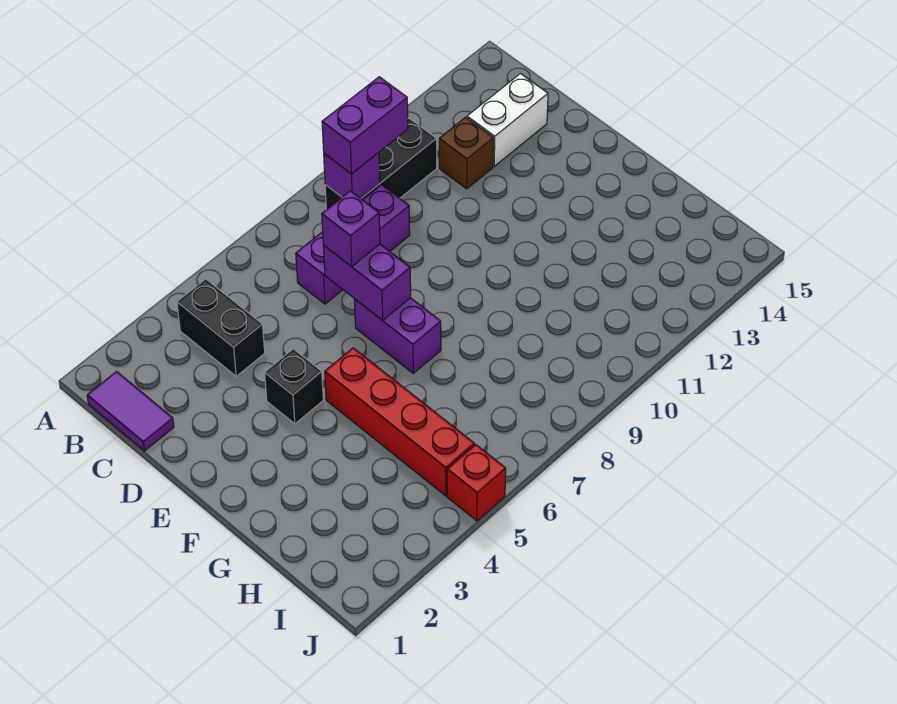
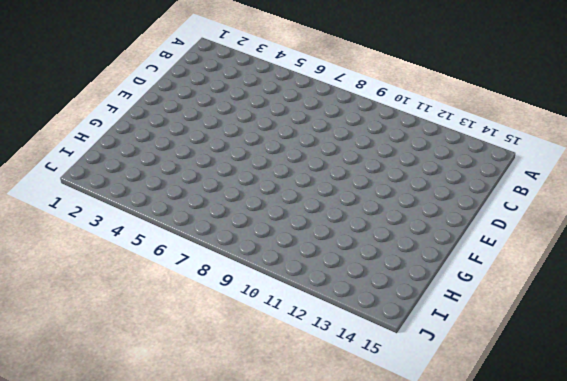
none -> purple tile B1:C1 level 1
none -> black brick B4:C4 level 1
none -> black brick B9:B11 level 1

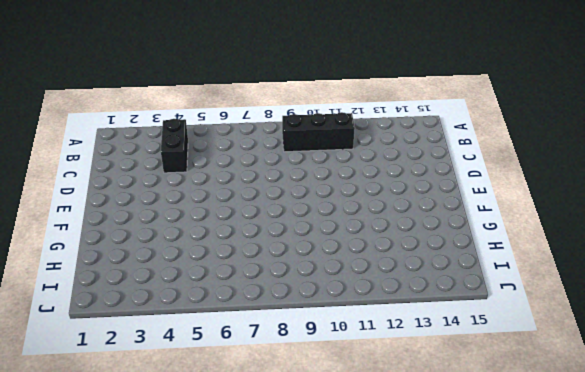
none -> purple tile B1:C1 level 1
none -> purple brick C7:C9 level 1
none -> brown brick C12 level 1

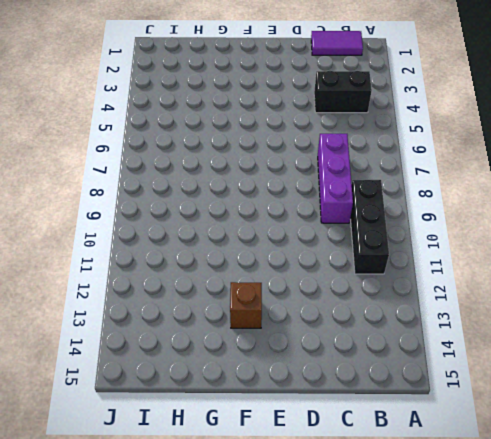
brown brick F13 level 1 -> brown brick C12 level 1
none -> white brick C13:C14 level 1
none -> black brick E4 level 1
none -> purple brick E7:F7 level 1

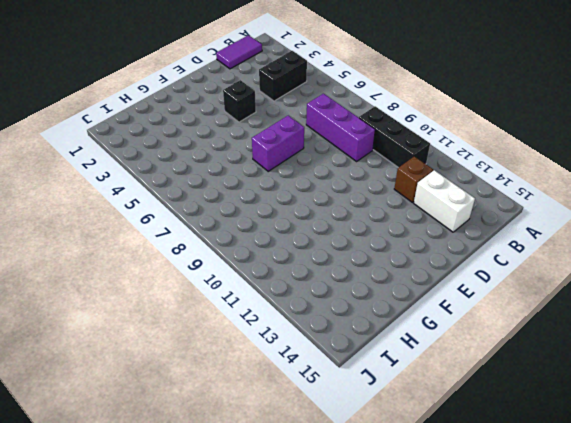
none -> red brick F5:I5 level 1
none -> red brick J5 level 1
none -> purple brick B9 level 2

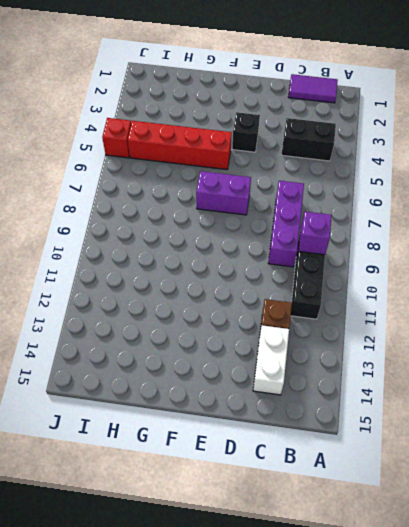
none -> purple brick D7:E7 level 2
none -> purple brick B9:B10 level 3
none -> purple brick D7 level 3

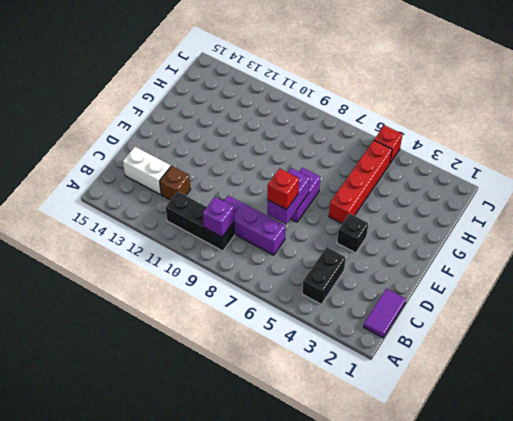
red brick D7 level 3 -> purple brick D7 level 3
none -> purple brick B9:B10 level 3

